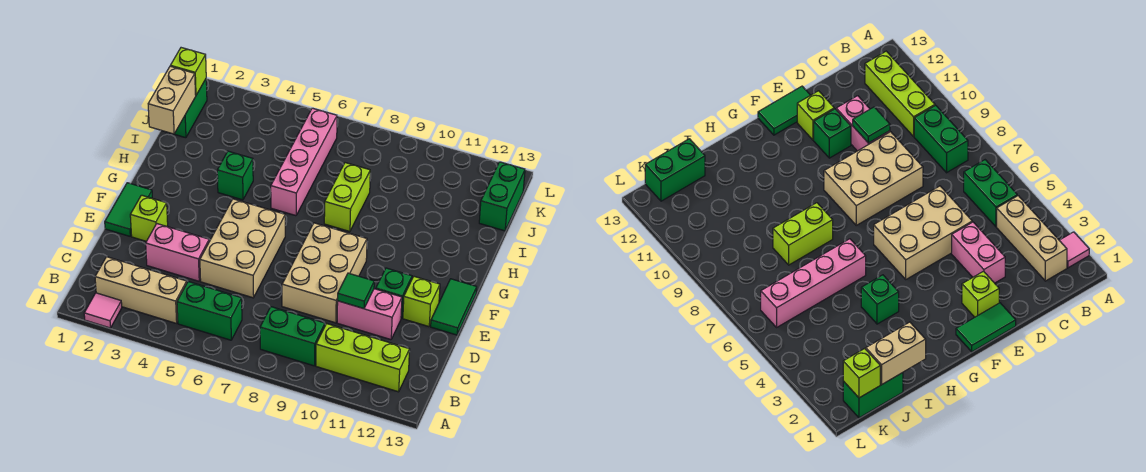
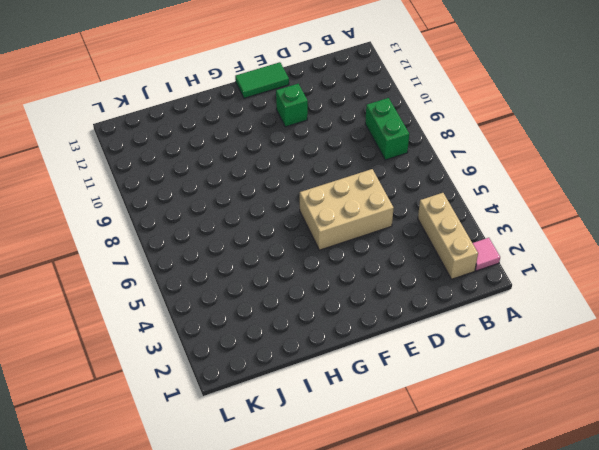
none -> green brick B5:B6 level 1
none -> lime brick B10:B12 level 1
none -> pink brick D3:D4 level 1

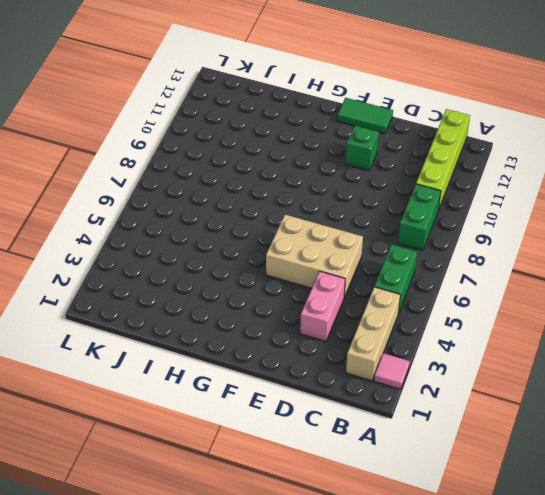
lime brick B10:B13 level 1 -> lime brick B10:B12 level 1
none -> tan brick D8:F9 level 1
none -> pink brick D10:D11 level 1
none -> green tile E1:F1 level 1

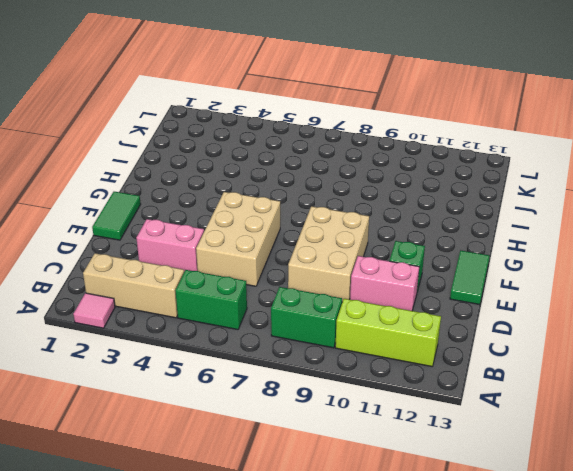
none -> lime brick E2 level 1
none -> lime brick E12 level 1
none -> green brick H4 level 1

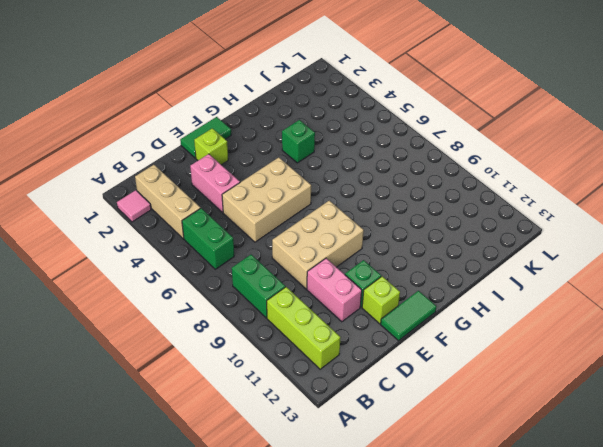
none -> pink brick H6:K6 level 1
none -> lime brick H8:I8 level 1
none -> green brick J1:K1 level 1

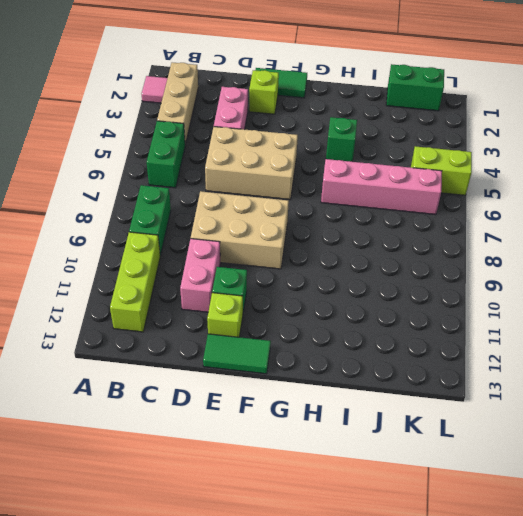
lime brick K5:L5 level 1 -> lime brick H8:I8 level 1
none -> green brick J13:K13 level 1
none -> green tile D10 level 2
none -> tan brick I1:J1 level 2

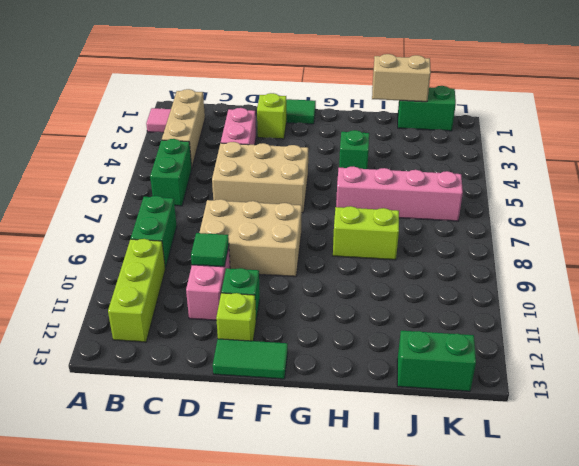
none -> lime brick K1 level 2

